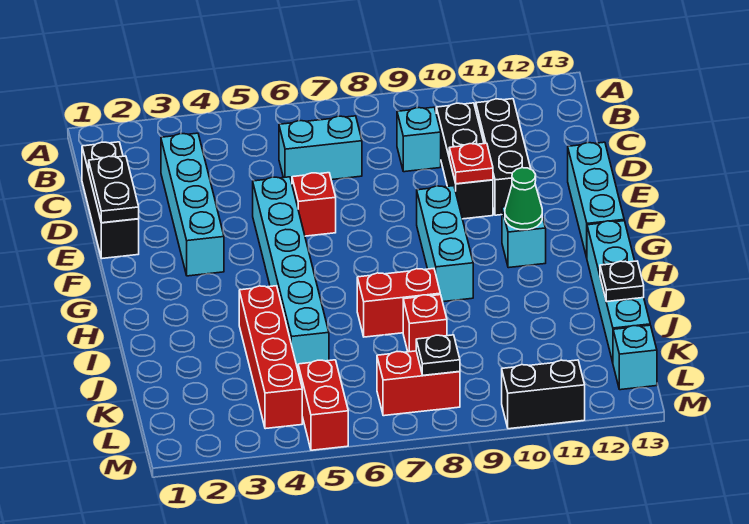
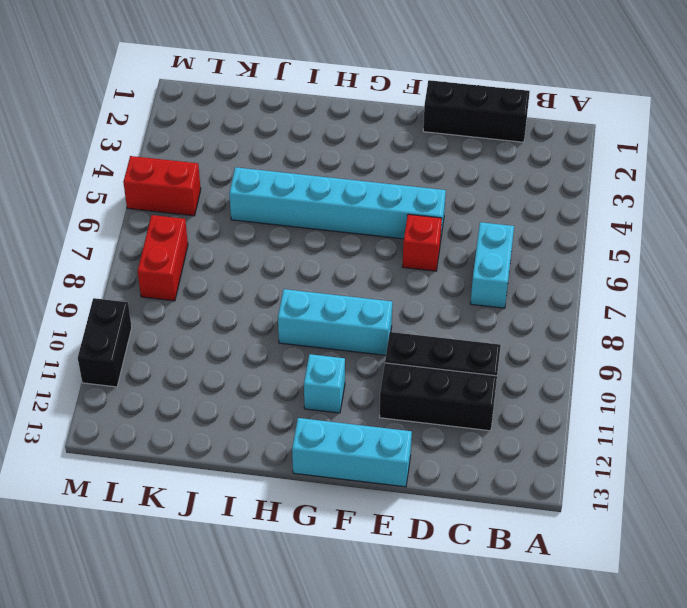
none -> cyan brick C3:F3 level 1
none -> cyan brick C9 level 1
none -> cyan brick H13:K13 level 1

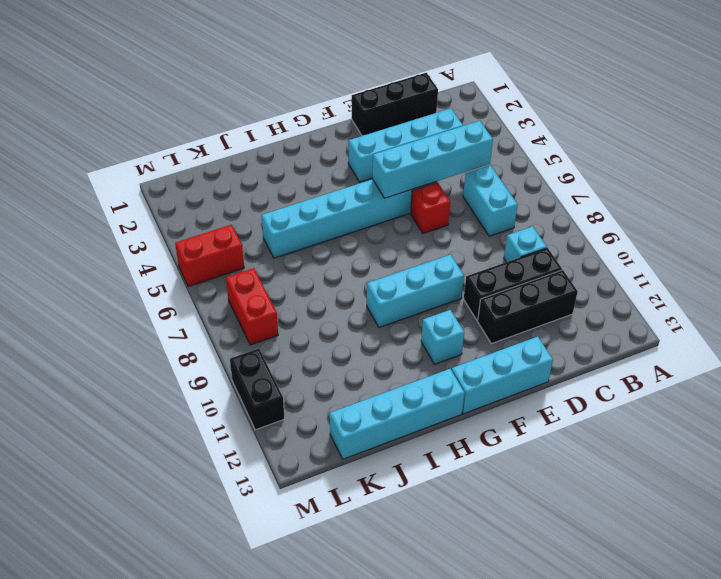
cyan brick C5:F5 level 2 -> none
none -> red brick I4:L4 level 1
none -> red brick I7:I8 level 1
none -> red brick J8 level 1

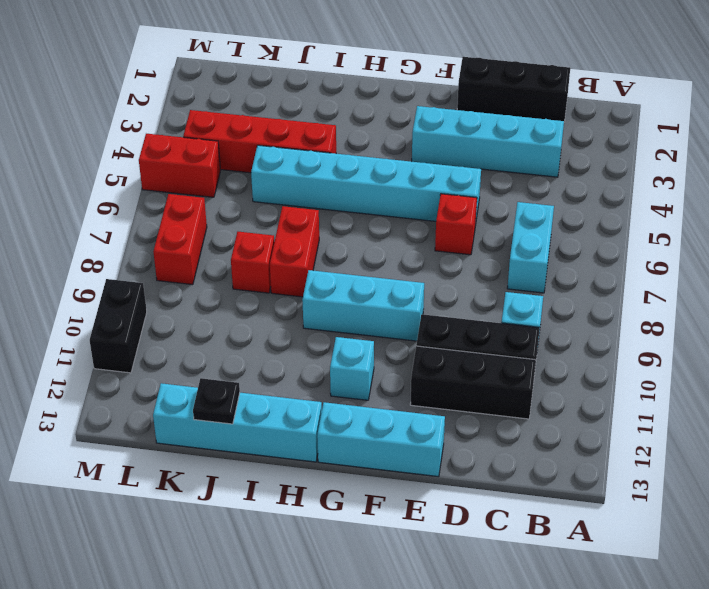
none -> cyan brick L13 level 1
none -> black plate D1:E1 level 2
none -> red plate E10 level 2

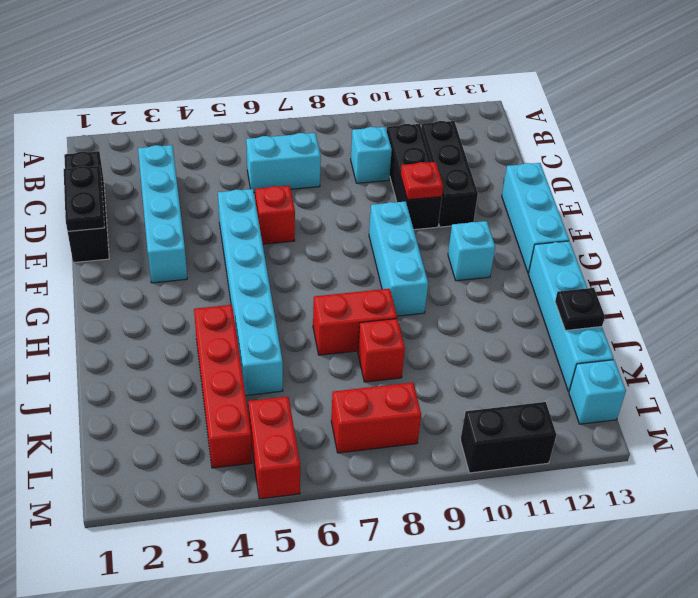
none -> green cone G11 level 2
none -> black plate L8 level 2

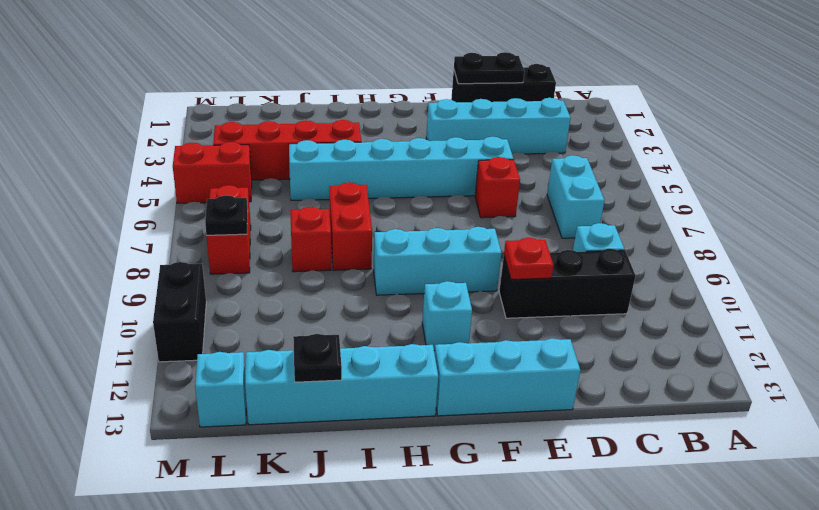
none -> black brick C11:E11 level 1
none -> green cone G11 level 2

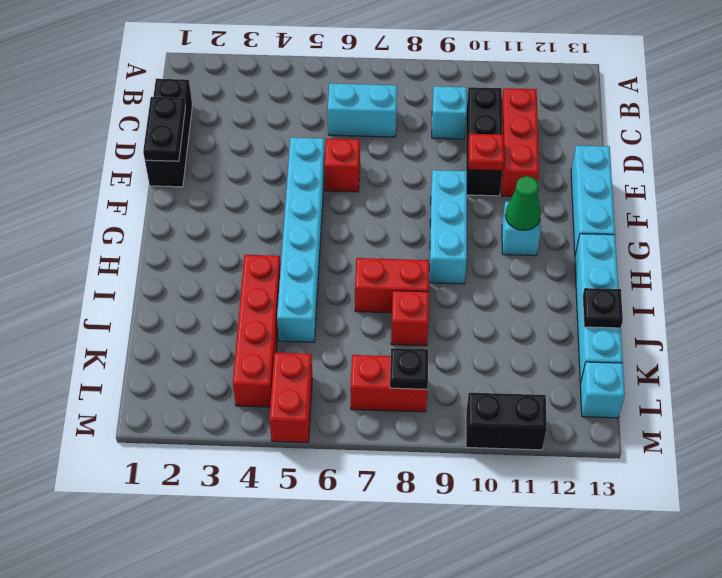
red brick C11:E11 level 1 -> black brick C11:E11 level 1
none -> cyan brick C3:F3 level 1

